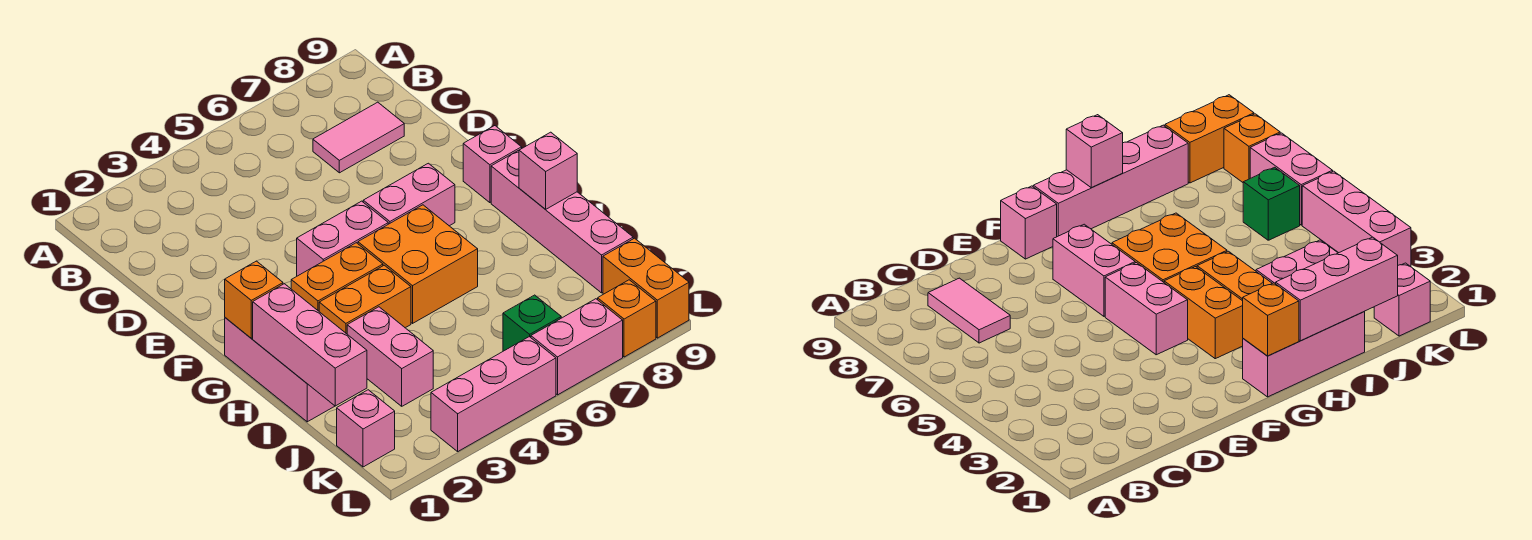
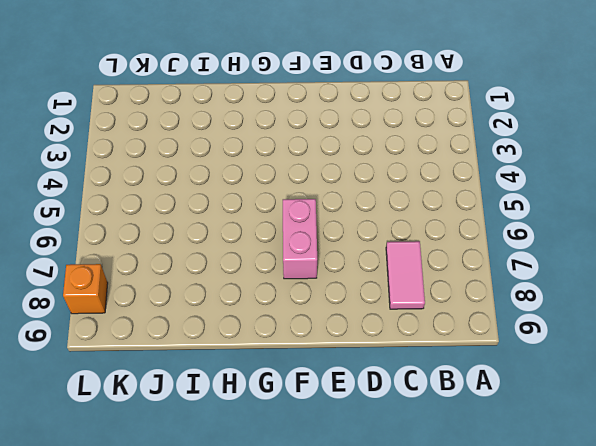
none -> pink brick F4:F5 level 1
none -> pink brick F9 level 1
none -> pink brick G1:I1 level 1

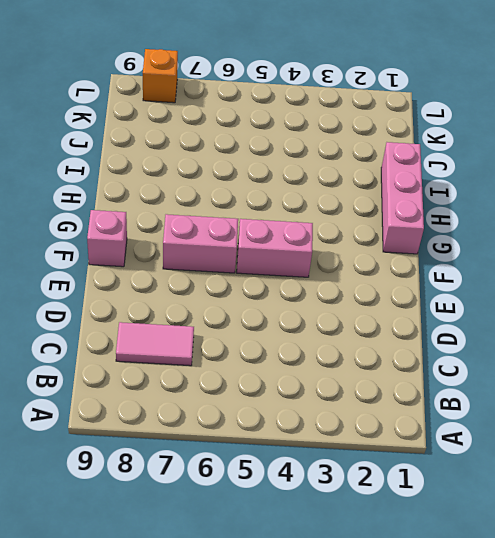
none -> orange brick G3:G4 level 1
none -> orange brick G5:H6 level 1
none -> pink brick G9:J9 level 1

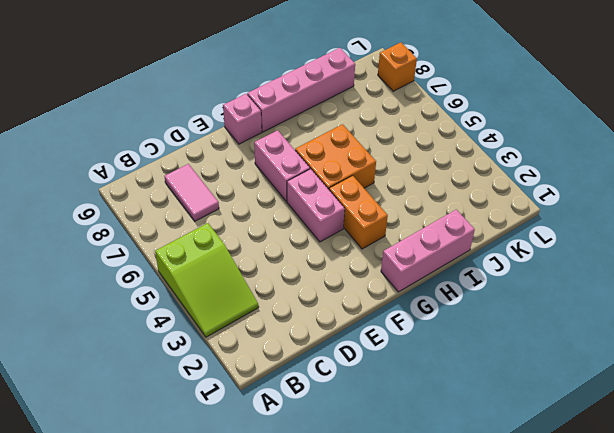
lime slope A3:B5 level 1 top 5 -> none
none -> orange brick H3:H4 level 1
none -> pink brick I3:J3 level 1
none -> pink brick K1 level 1

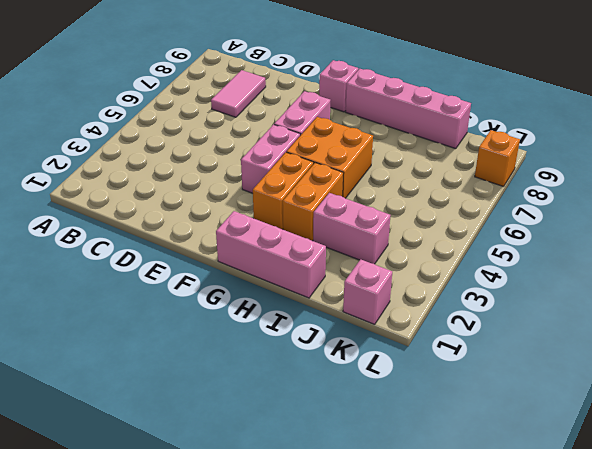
none -> green brick K6 level 1
none -> orange brick K9:L9 level 1
none -> pink brick L3:L5 level 1

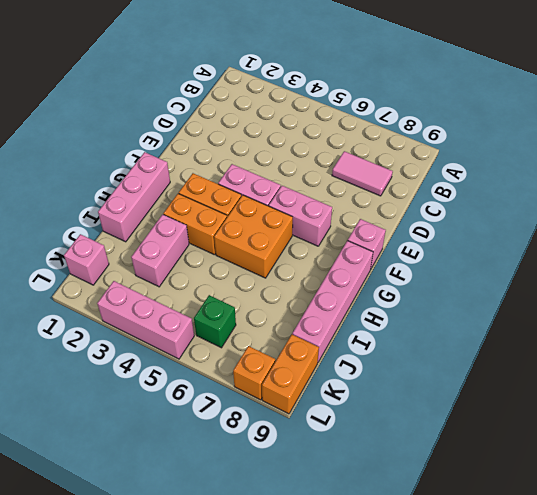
none -> pink brick L6:L7 level 1
none -> orange brick G1 level 2
none -> pink brick H1:J1 level 2

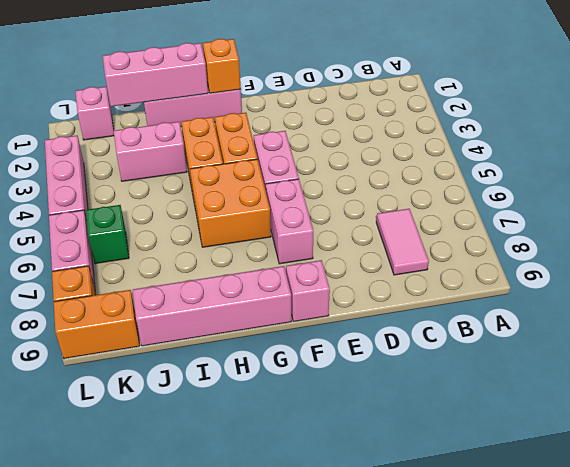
none -> pink brick H9 level 2

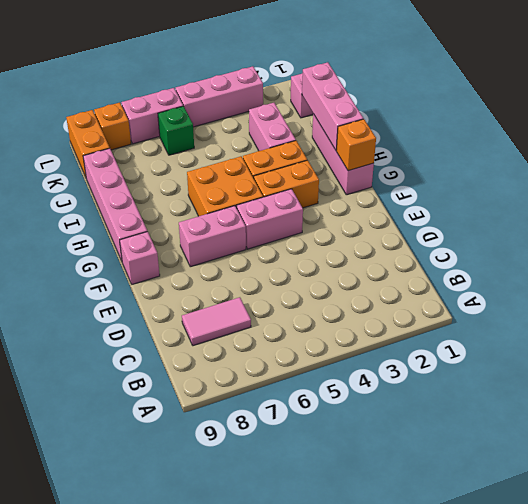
none -> pink brick H9 level 2

